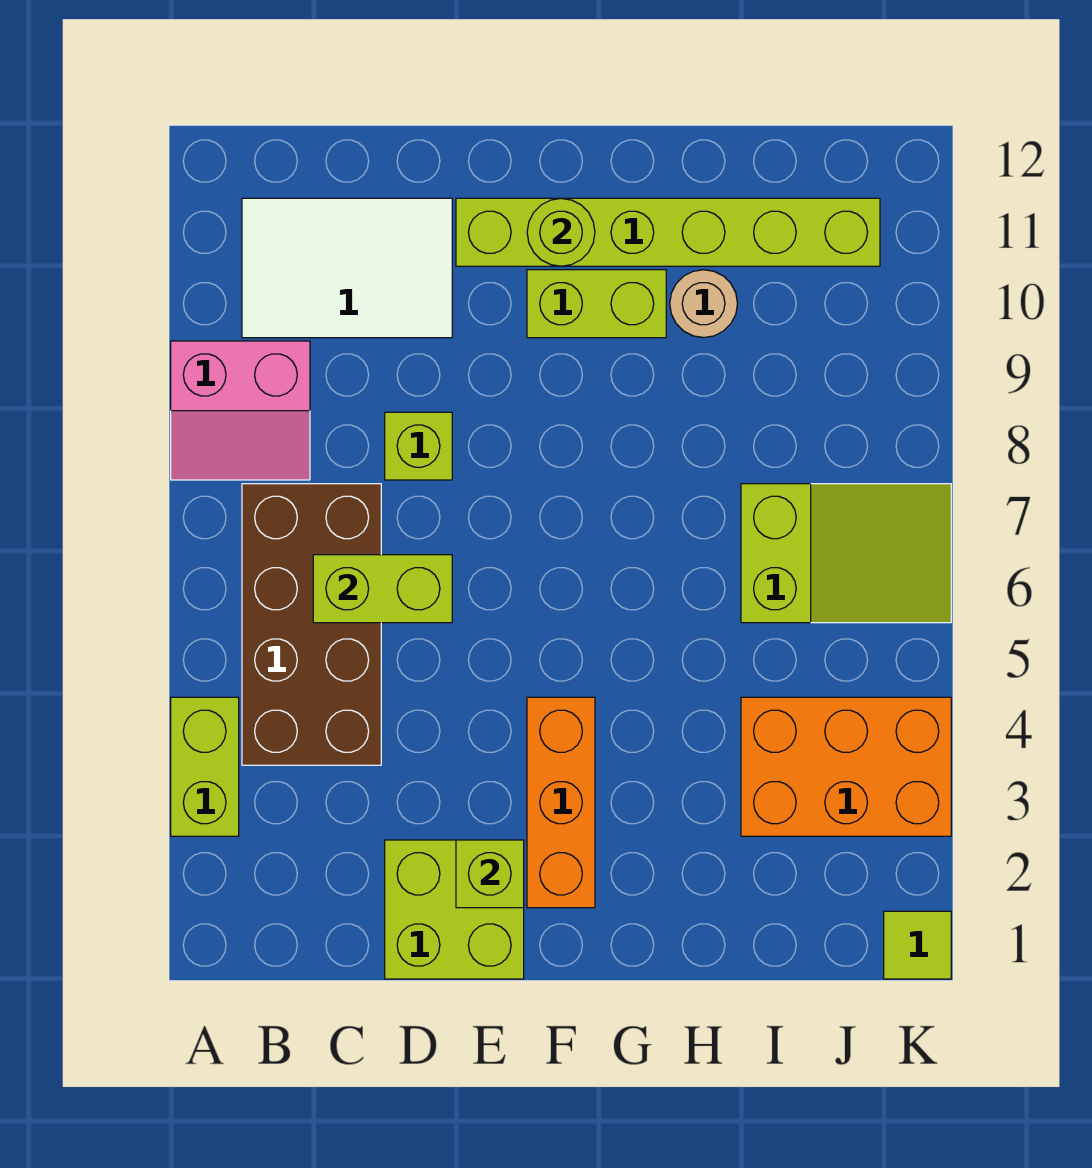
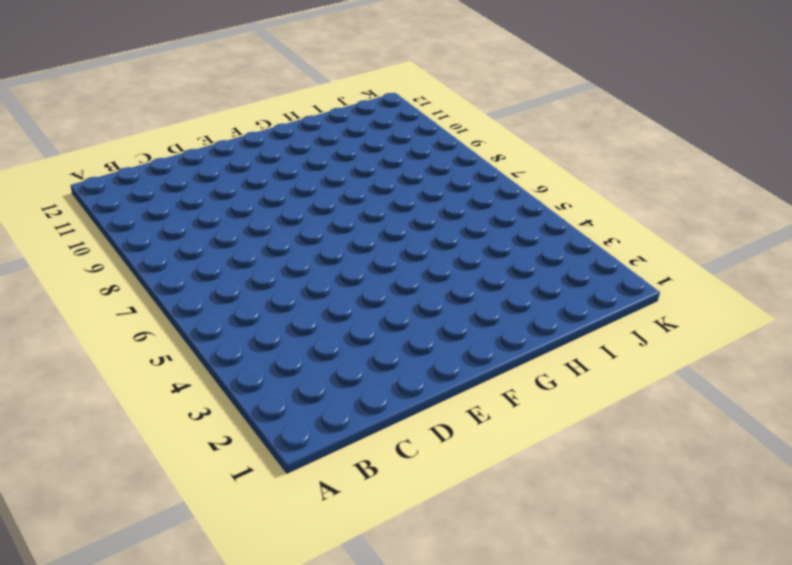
none -> lime brick A3:A4 level 1
none -> pink slope A8:B9 level 1 top 9
none -> brown brick B4:C7 level 1

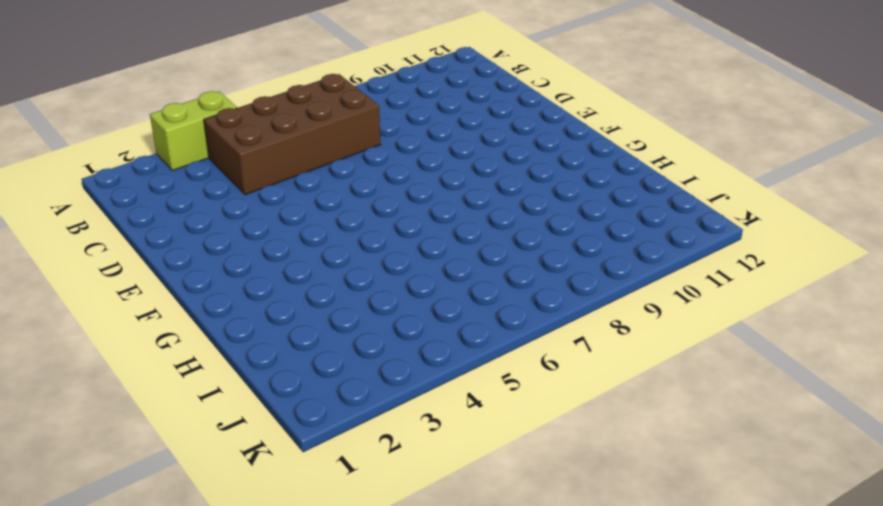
none -> pink slope A8:B9 level 1 top 9
none -> white tile B10:D11 level 1
none -> lime brick D1:E2 level 1

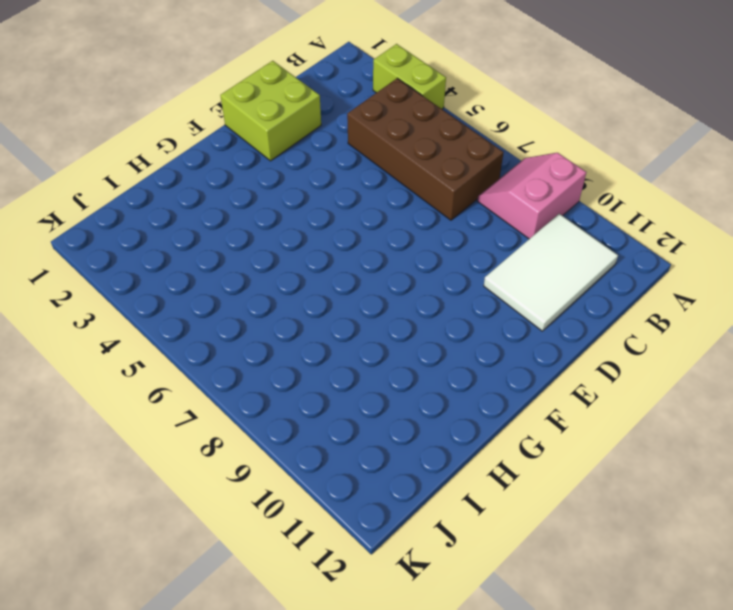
none -> lime brick D8 level 1
none -> lime brick E11:J11 level 1
none -> orange brick F2:F4 level 1

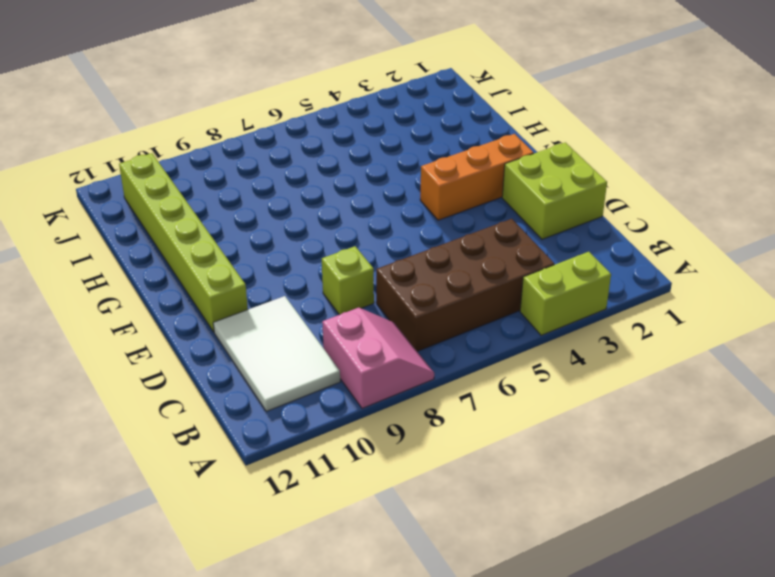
none -> lime brick F10:G10 level 1
none -> tan round brick H10 level 1
none -> orange brick I3:K4 level 1

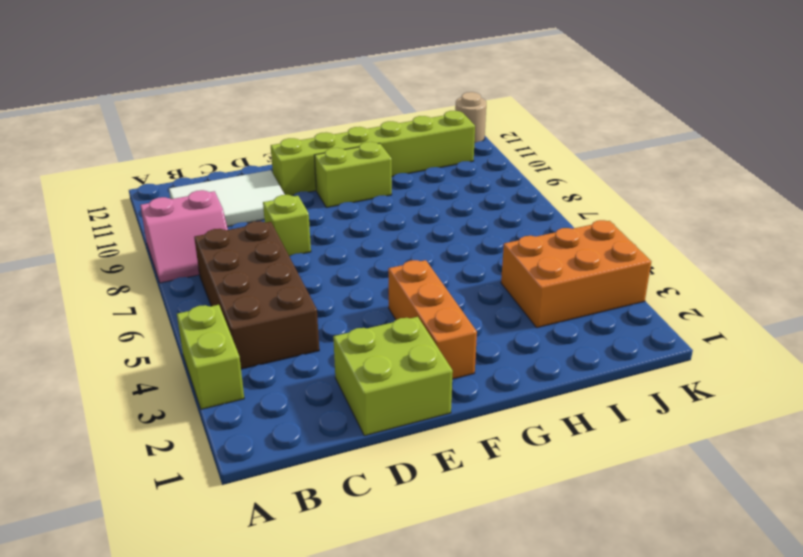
tan round brick K12 level 1 -> tan round brick H10 level 1
none -> lime slope I6:K7 level 1 top I
none -> lime tile K1 level 1
none -> lime brick C6:D6 level 2

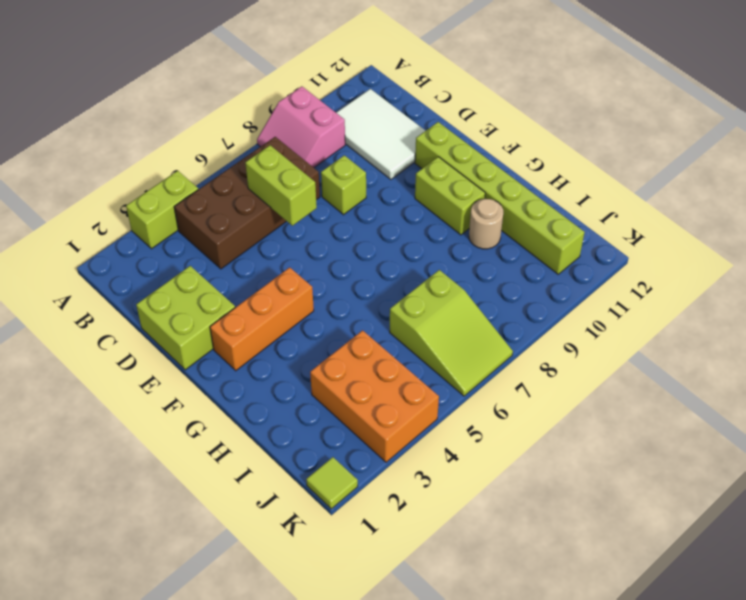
none -> lime brick E2 level 2
none -> lime round brick F11 level 2

